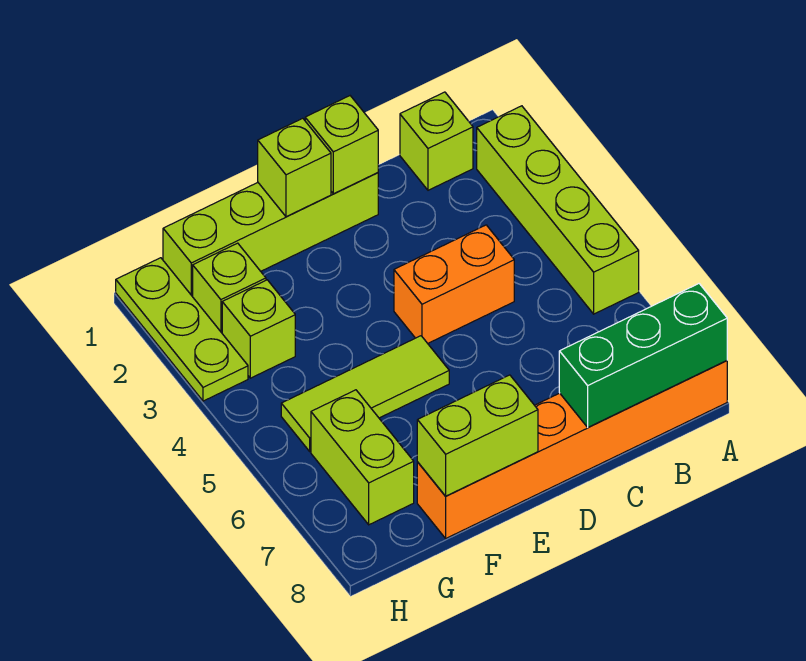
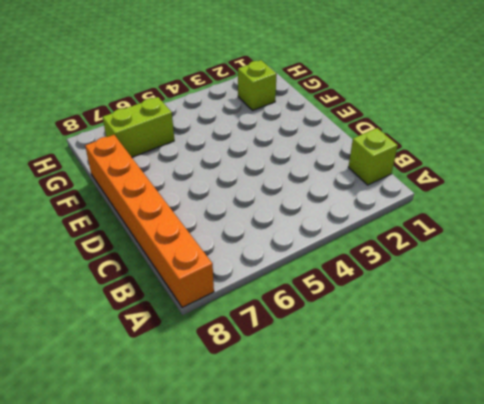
none -> lime brick A2:A5 level 1
none -> orange brick C4:D4 level 1
none -> lime brick D1:G1 level 1

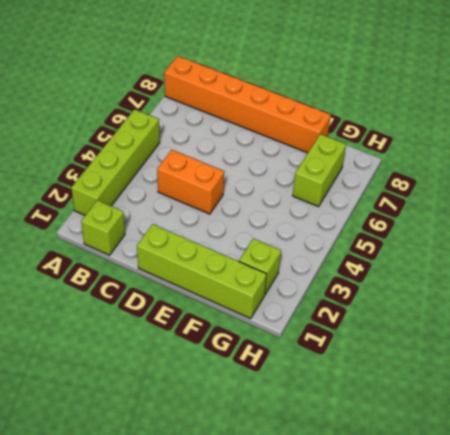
none -> lime tile E5:G5 level 1
none -> lime brick G3 level 1
none -> lime plate H1:H3 level 1

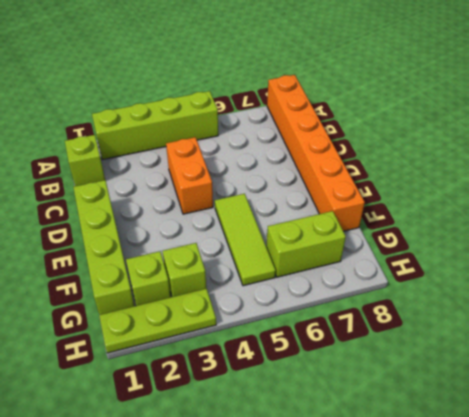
none -> green brick A8:C8 level 2
none -> lime brick D1 level 2
none -> lime brick E1 level 2

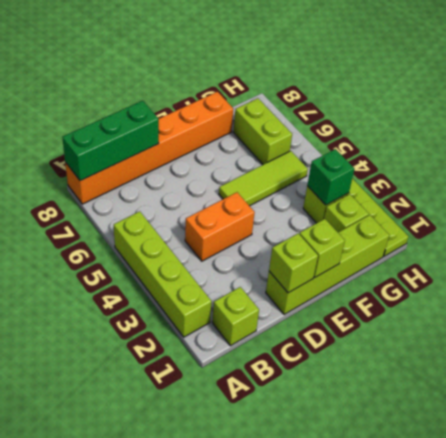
green brick G3 level 2 -> none
none -> lime brick E8:F8 level 2

